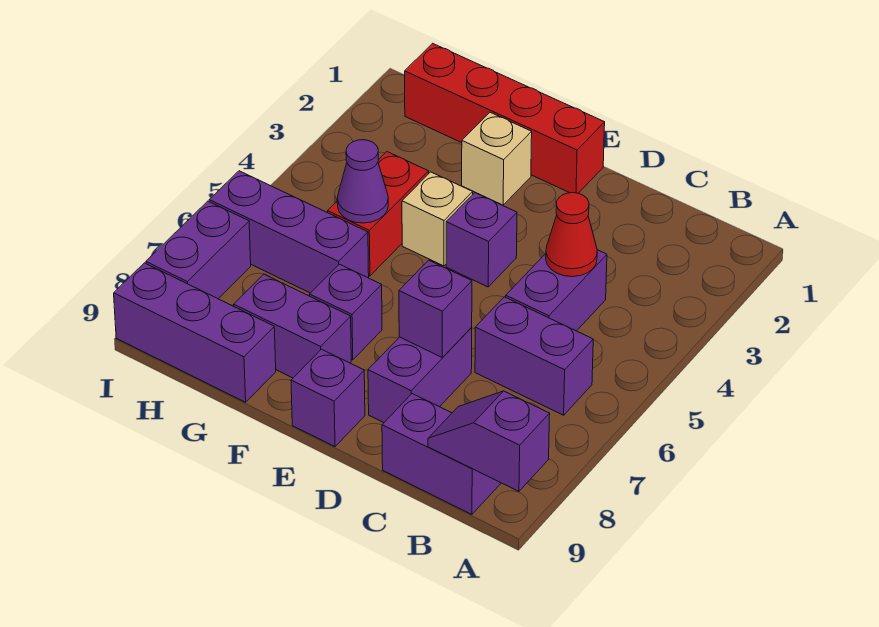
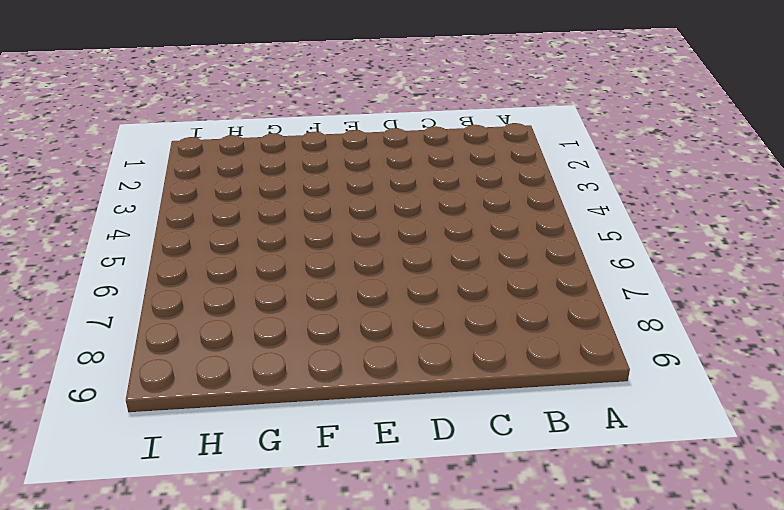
none -> purple brick B6:C6 level 1
none -> purple brick B9:C9 level 1
none -> purple brick C4:C5 level 1

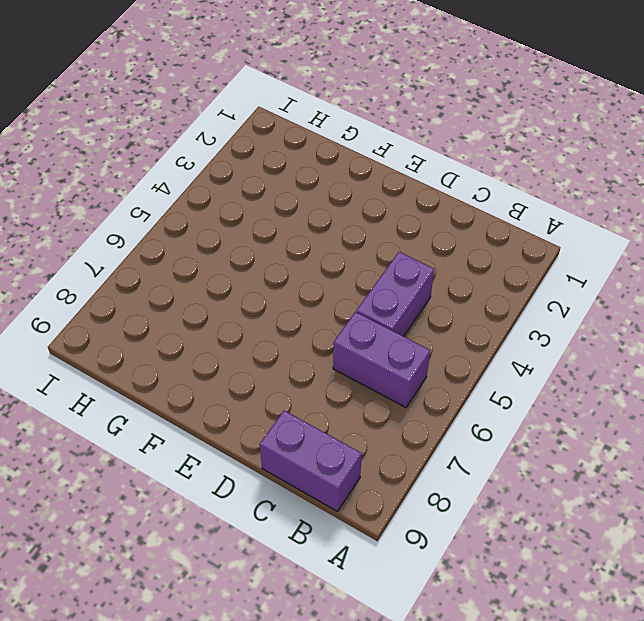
none -> purple brick D7:D8 level 1
none -> red brick E1:H1 level 1
none -> purple brick E4 level 1

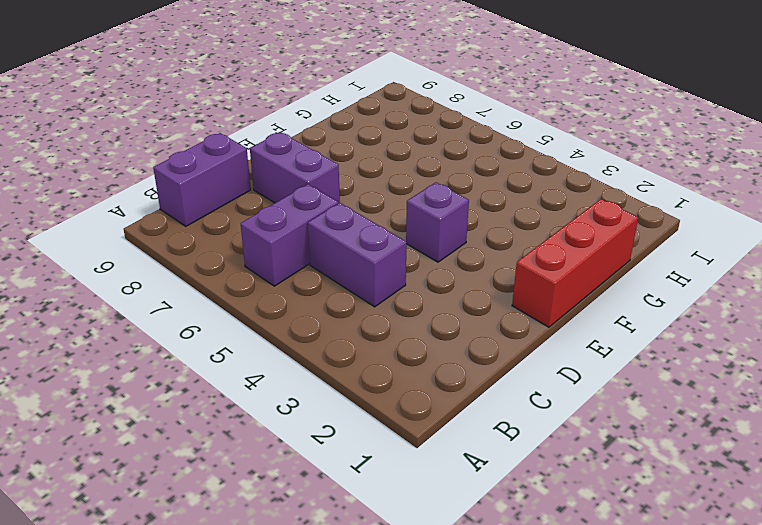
red brick E1:G1 level 1 -> red brick E1:H1 level 1
none -> purple brick E9 level 1
none -> tan brick F2 level 1
none -> tan brick F4 level 1

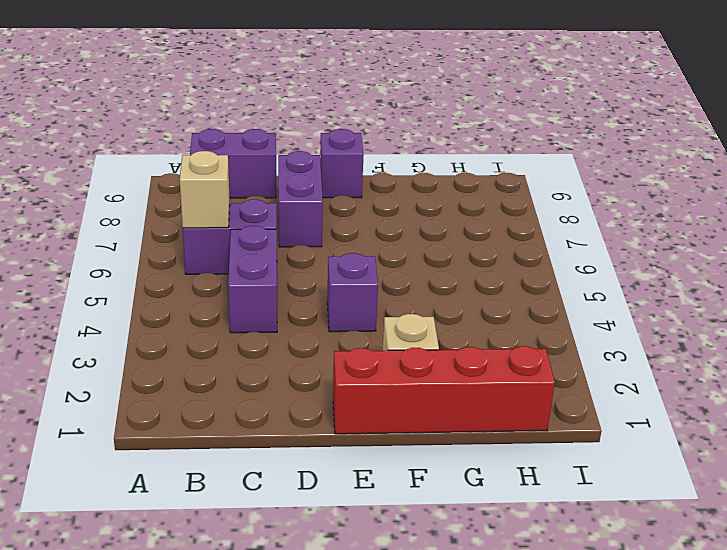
tan brick B6 level 2 -> tan brick F4 level 1
none -> purple brick F7 level 1
none -> purple brick F8:G8 level 1
none -> red brick G4:G5 level 1

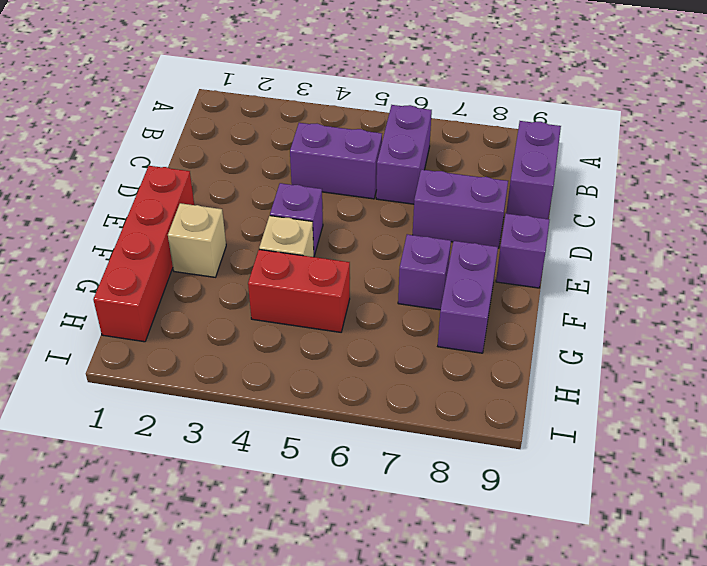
none -> purple brick G6:I6 level 1
none -> purple brick G9:I9 level 1
none -> purple brick I7:I8 level 1

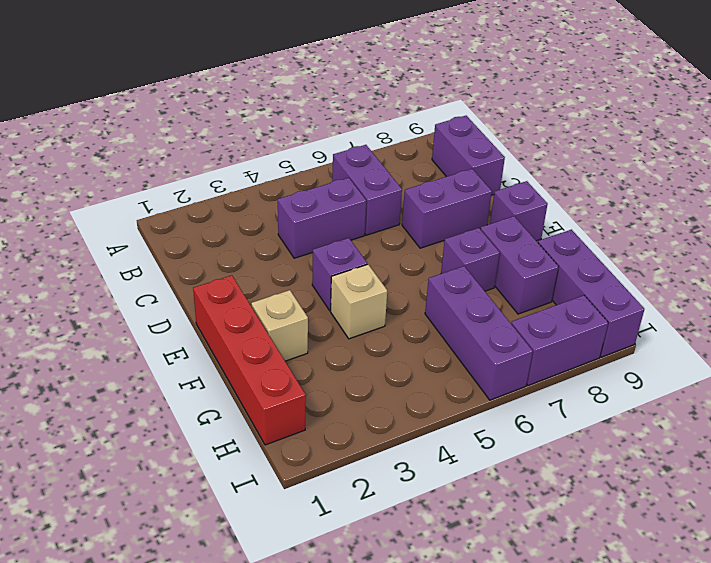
none -> red brick G4:G5 level 1
none -> purple slope A9:B9 level 2 top A
none -> red cone C4 level 2

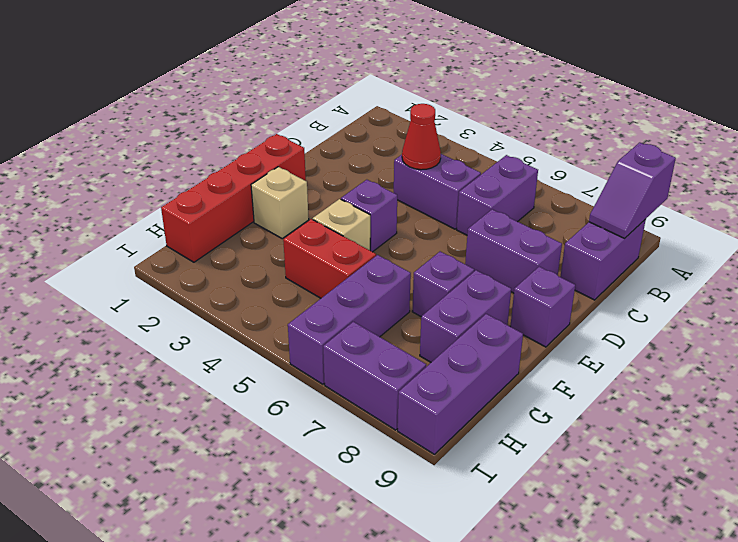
none -> purple brick D7 level 2
none -> purple cone G5 level 2

